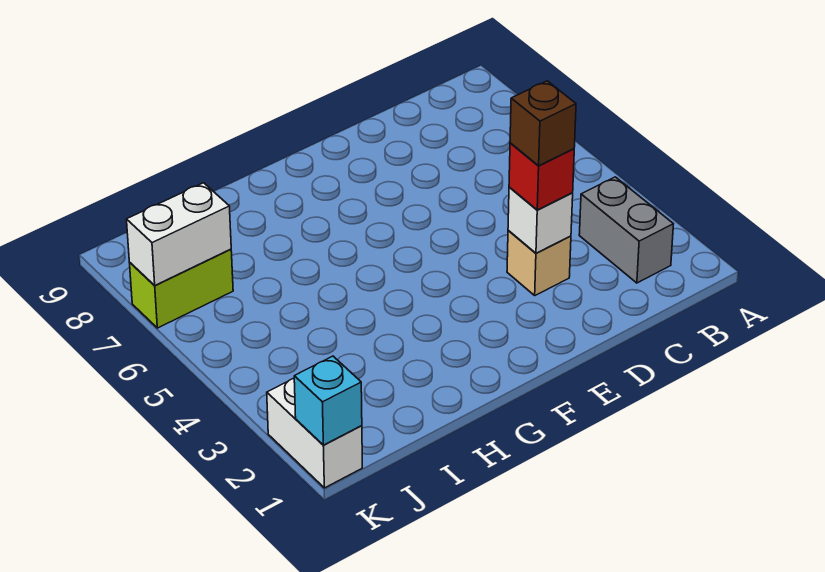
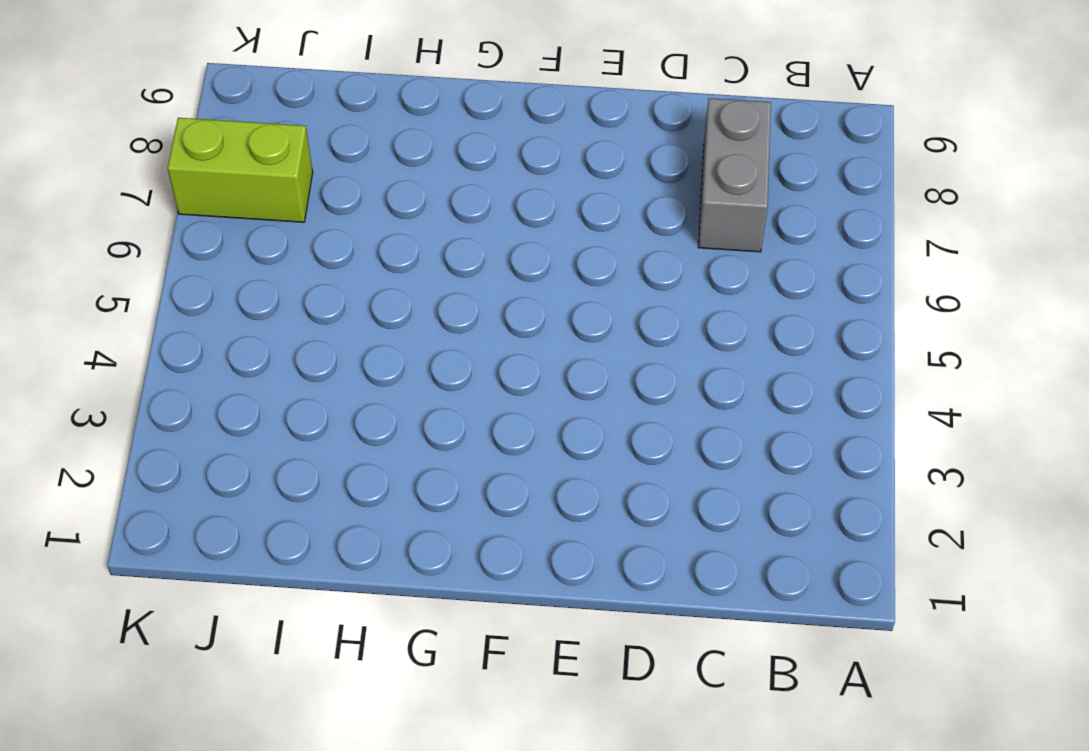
grey brick C7:C8 level 1 -> grey brick B2:B3 level 1
none -> tan brick D3 level 1
none -> white brick K1:K2 level 1

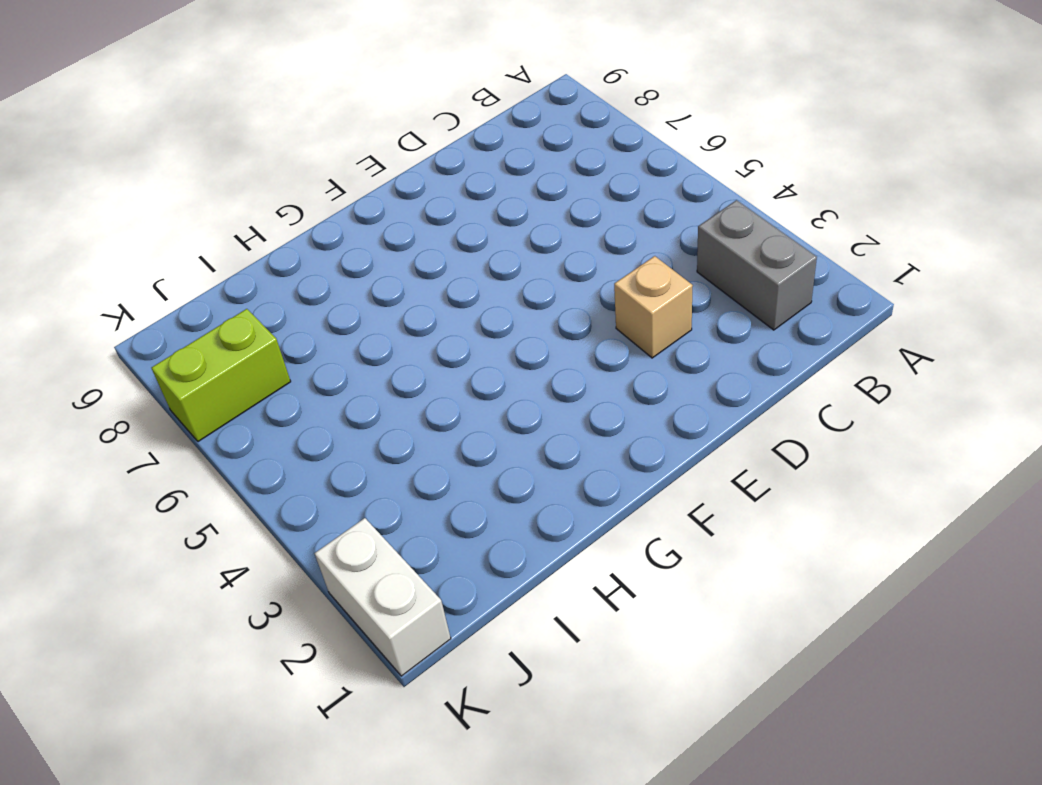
none -> white brick D3 level 2
none -> white brick J7:K7 level 2

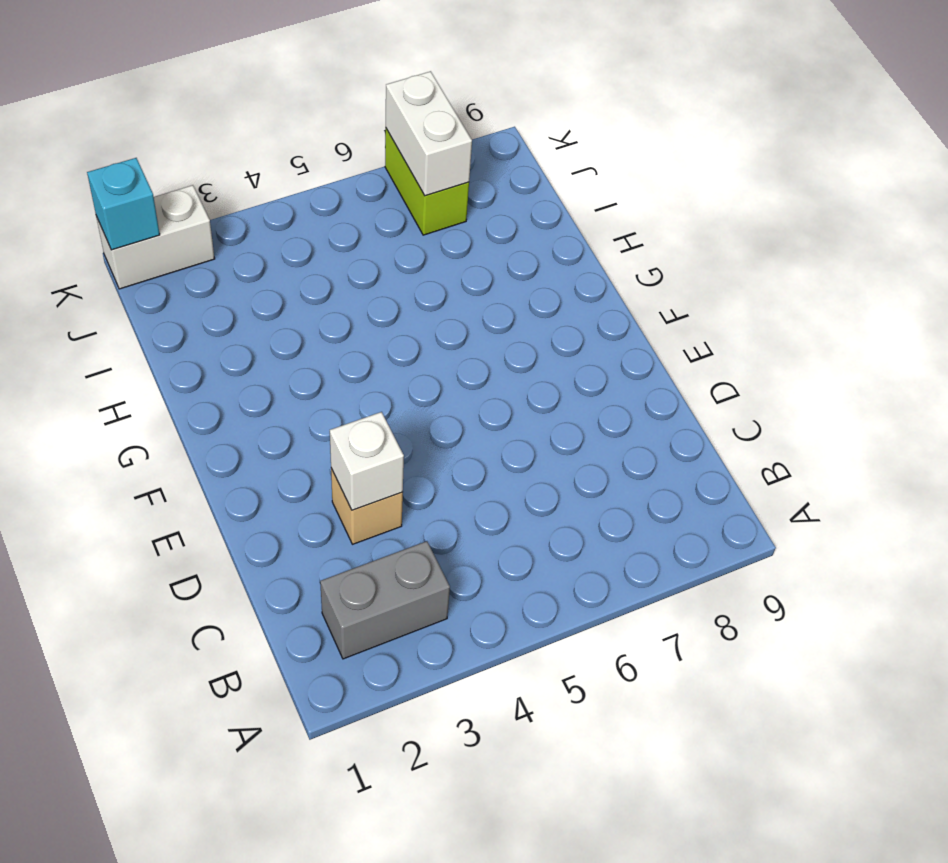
none -> red brick D3 level 3
none -> brown brick D3 level 4

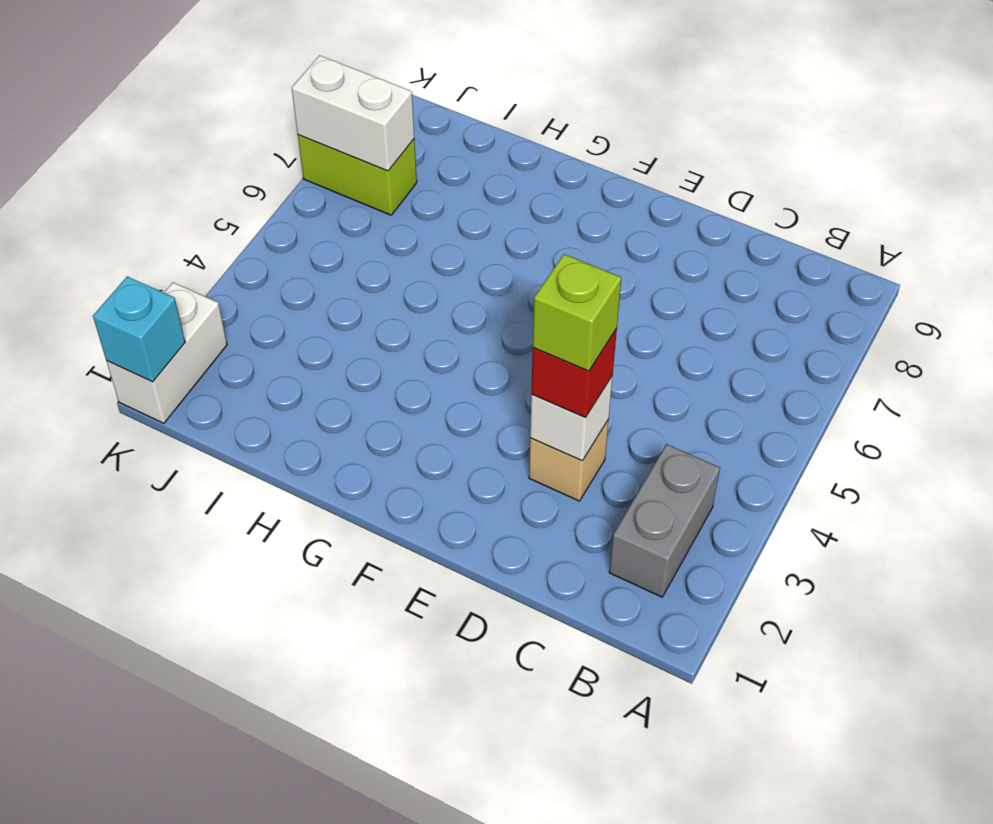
lime brick D3 level 4 -> brown brick D3 level 4

